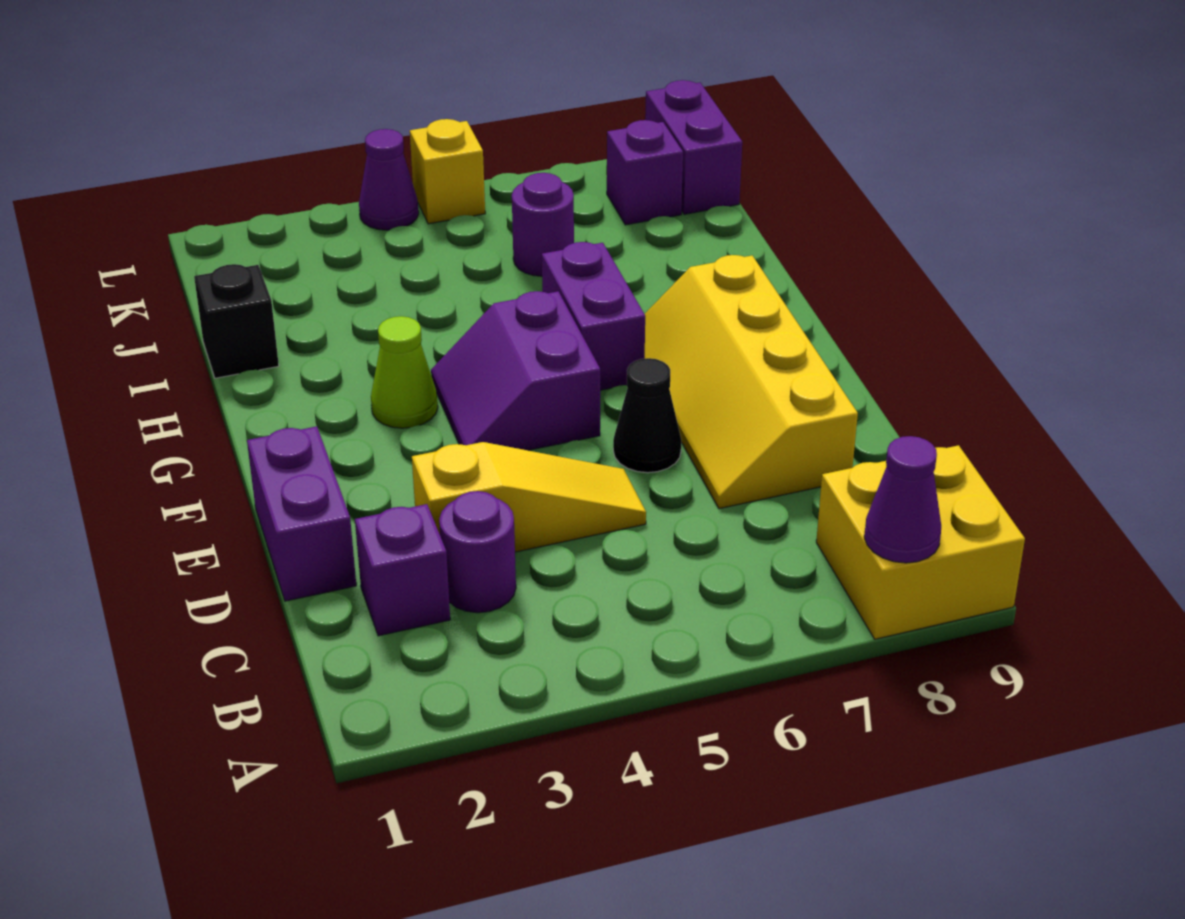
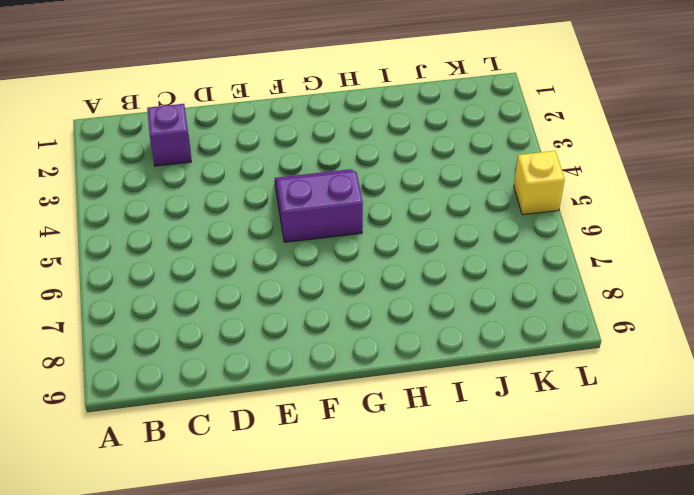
none -> yellow brick A8:B9 level 1
none -> purple round brick C3 level 1
none -> purple brick D1:E1 level 1

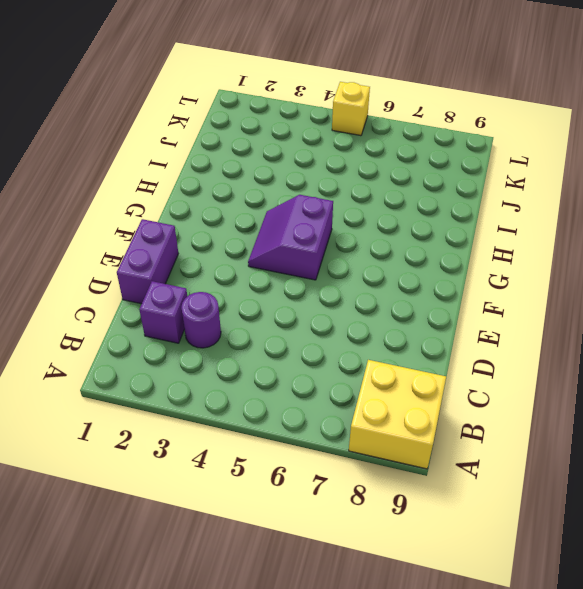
none -> yellow slope D3:D5 level 1 top 3
none -> yellow slope D7:G8 level 1 top 8
none -> black cone E6 level 1

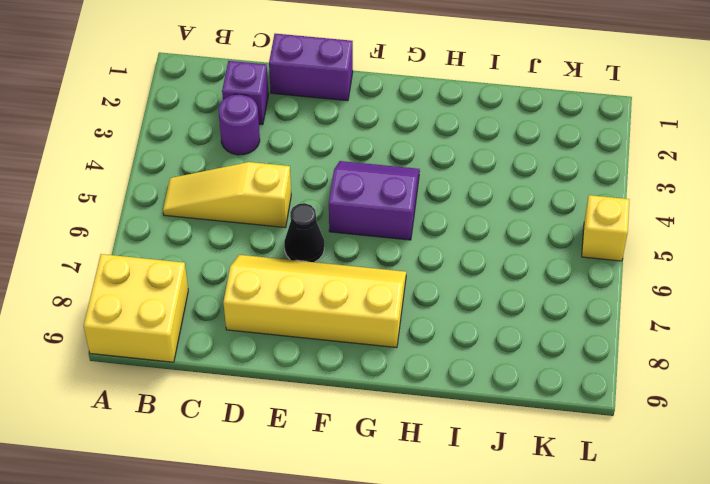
yellow slope B5:D5 level 1 top D -> yellow slope D3:D5 level 1 top 3
none -> lime cone G3 level 1
none -> purple brick G6:H6 level 1
none -> black brick I1 level 1

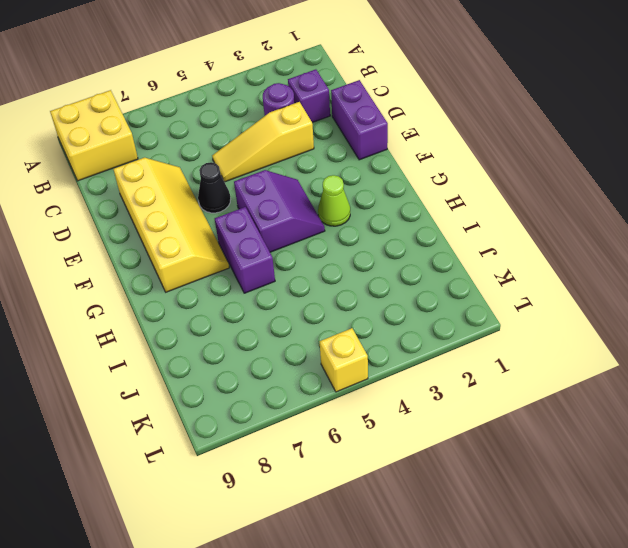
none -> black brick I1 level 1
none -> purple round brick J6 level 1
none -> purple brick K8 level 1

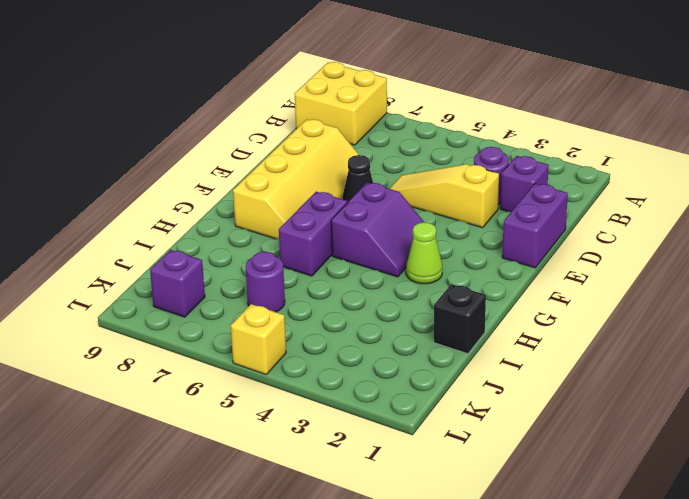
none -> purple brick K9:L9 level 1
none -> purple cone L4 level 1
none -> purple cone A8 level 2

